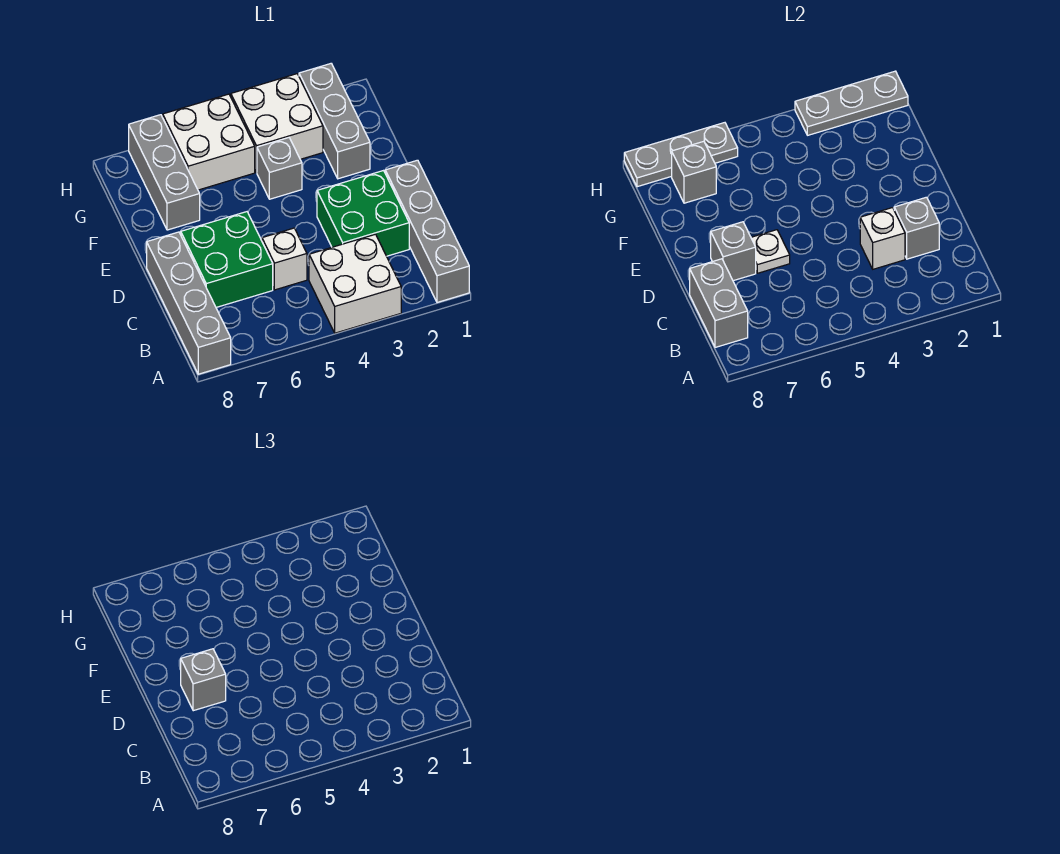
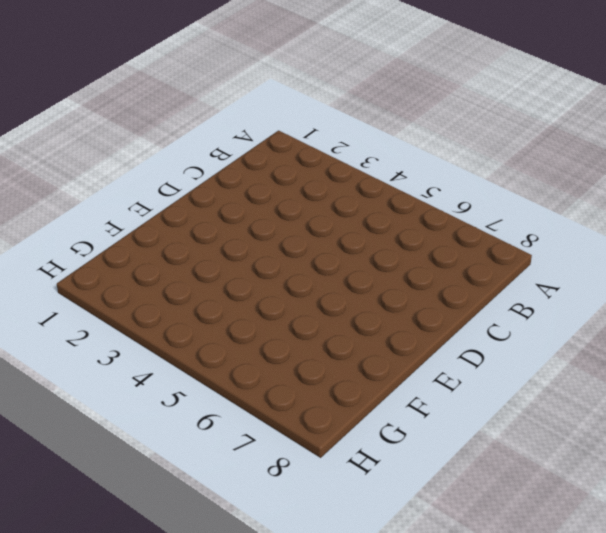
none -> grey brick A1:D1 level 1
none -> white brick A3:B4 level 1
none -> grey brick A8:D8 level 1

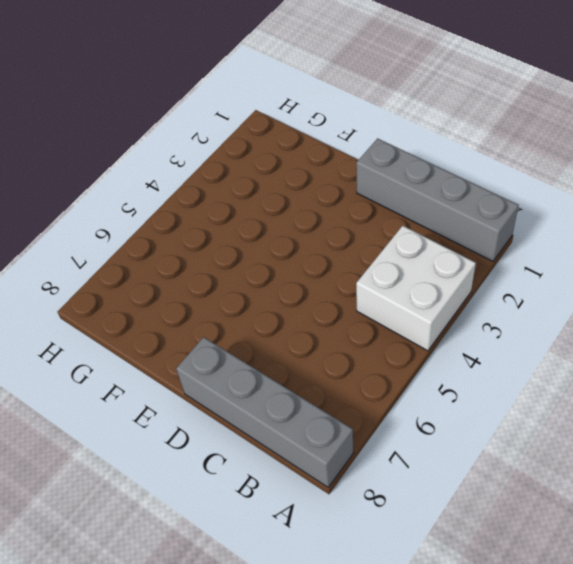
none -> green brick C2:D3 level 1
none -> white brick C5 level 1
none -> green brick C6:D7 level 1

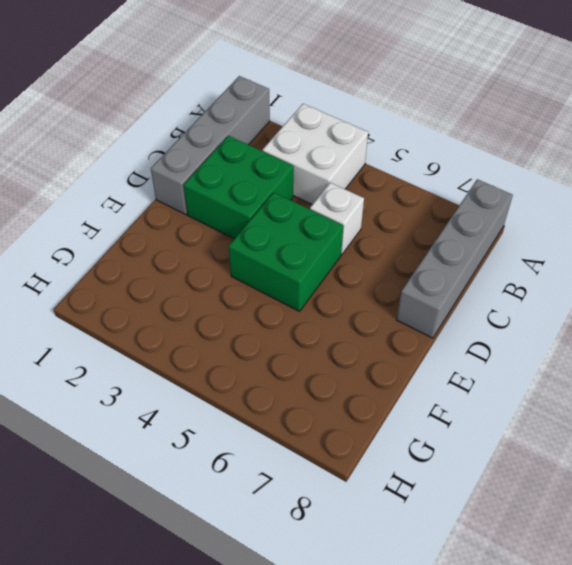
green brick D4:E5 level 1 -> green brick C6:D7 level 1
none -> grey brick F2:H2 level 1
none -> grey brick F4 level 1
none -> grey brick F7:H7 level 1

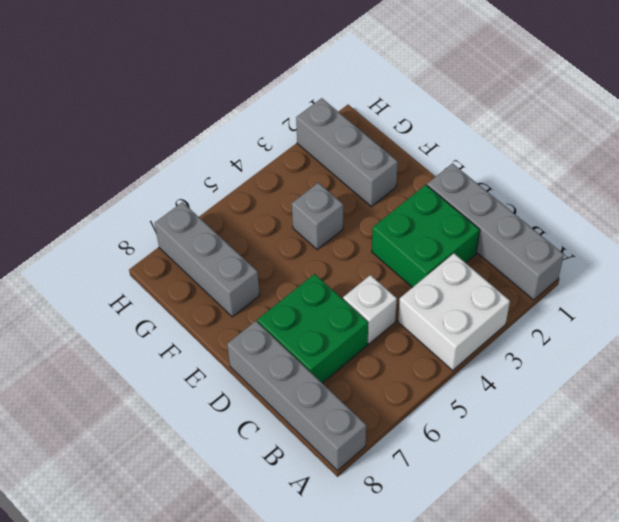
none -> white brick G3:H4 level 1
none -> white brick G5:H6 level 1
none -> grey brick B8:C8 level 2

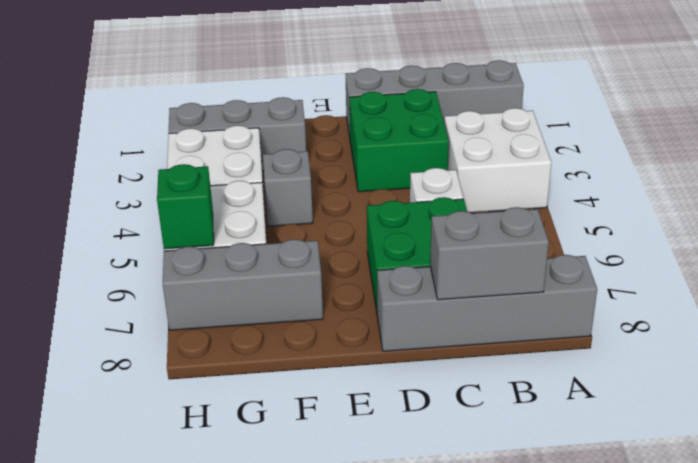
green brick H6 level 2 -> grey plate H6:H8 level 2
none -> grey brick C2 level 2
none -> white brick C3 level 2
none -> white plate D6 level 2

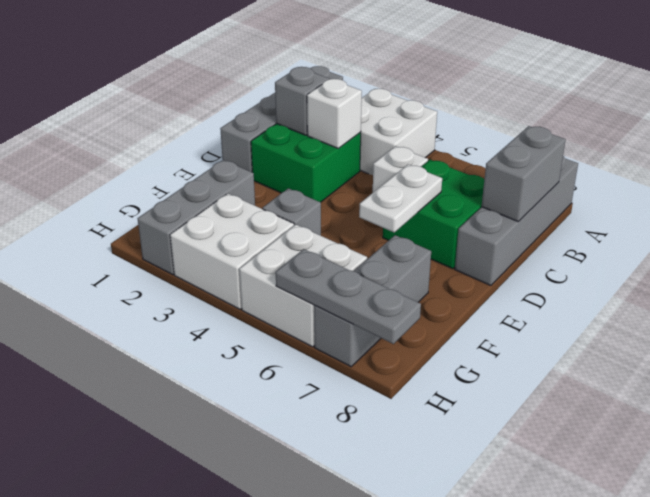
white plate D6:E6 level 2 -> white plate D6 level 2
none -> grey brick D7 level 2
none -> grey brick G7 level 2
none -> grey plate H1:H3 level 2

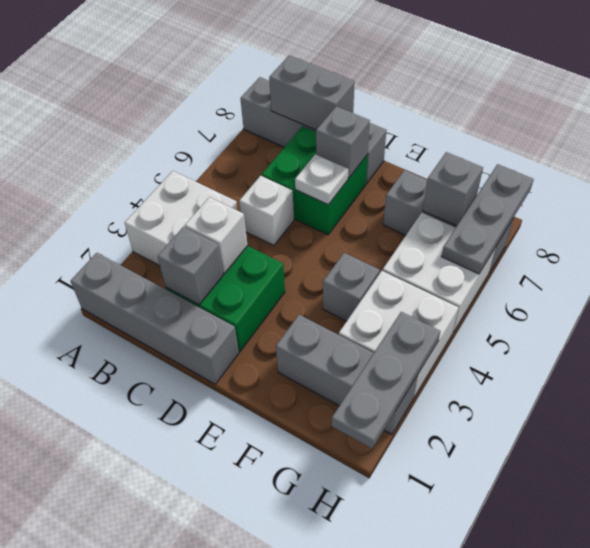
none -> grey brick D7 level 3

